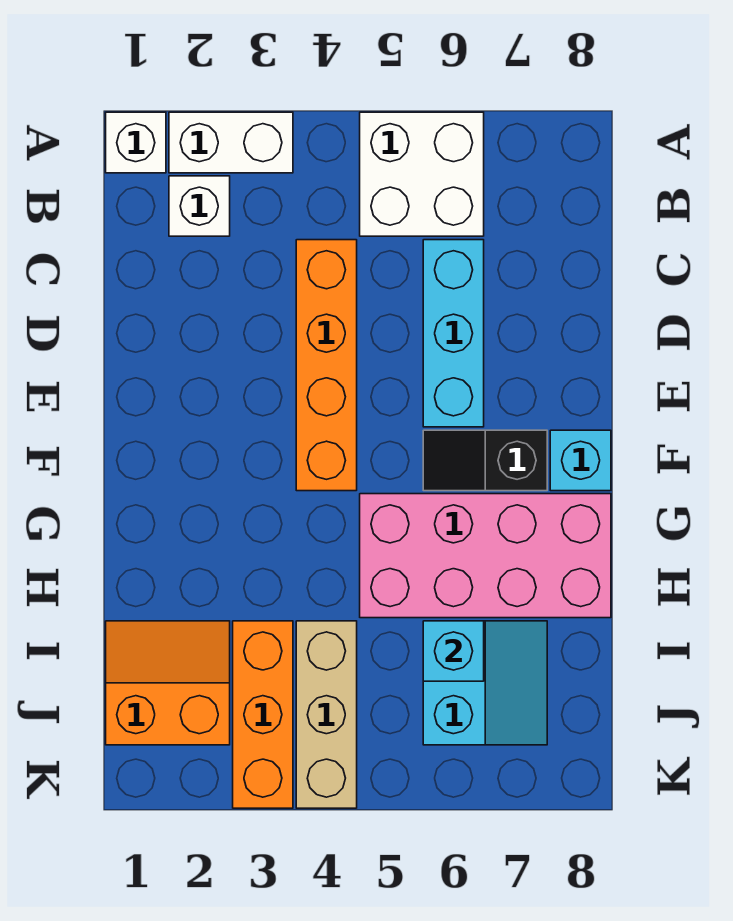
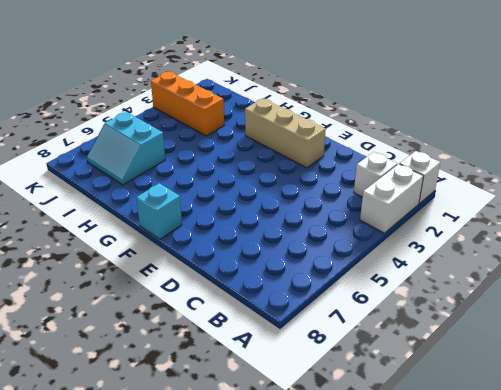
tan brick E2:G2 level 1 -> tan brick I4:K4 level 1
none -> white brick A5:B6 level 1
none -> orange brick C4:F4 level 1
none -> cyan brick C6:E6 level 1

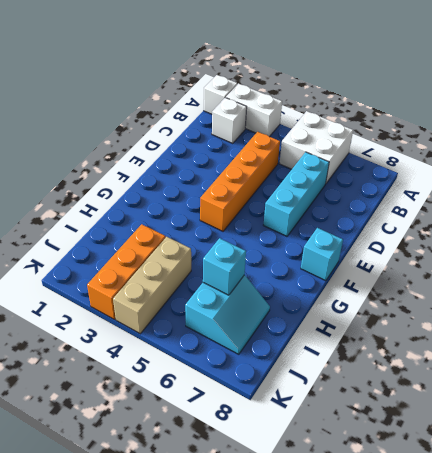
none -> black slope F6:F7 level 1 top 7
none -> pink brick G5:H8 level 1
none -> orange slope I1:J2 level 1 top J

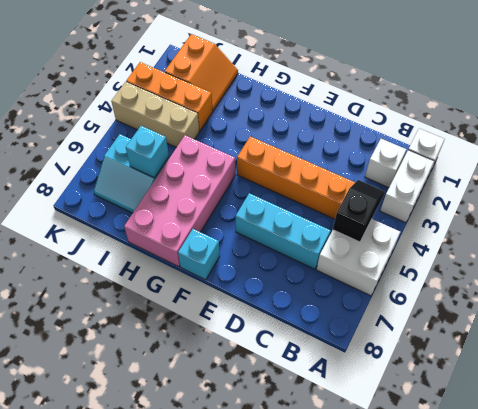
black slope B4:B5 level 2 top 5 -> black slope F6:F7 level 1 top 7

